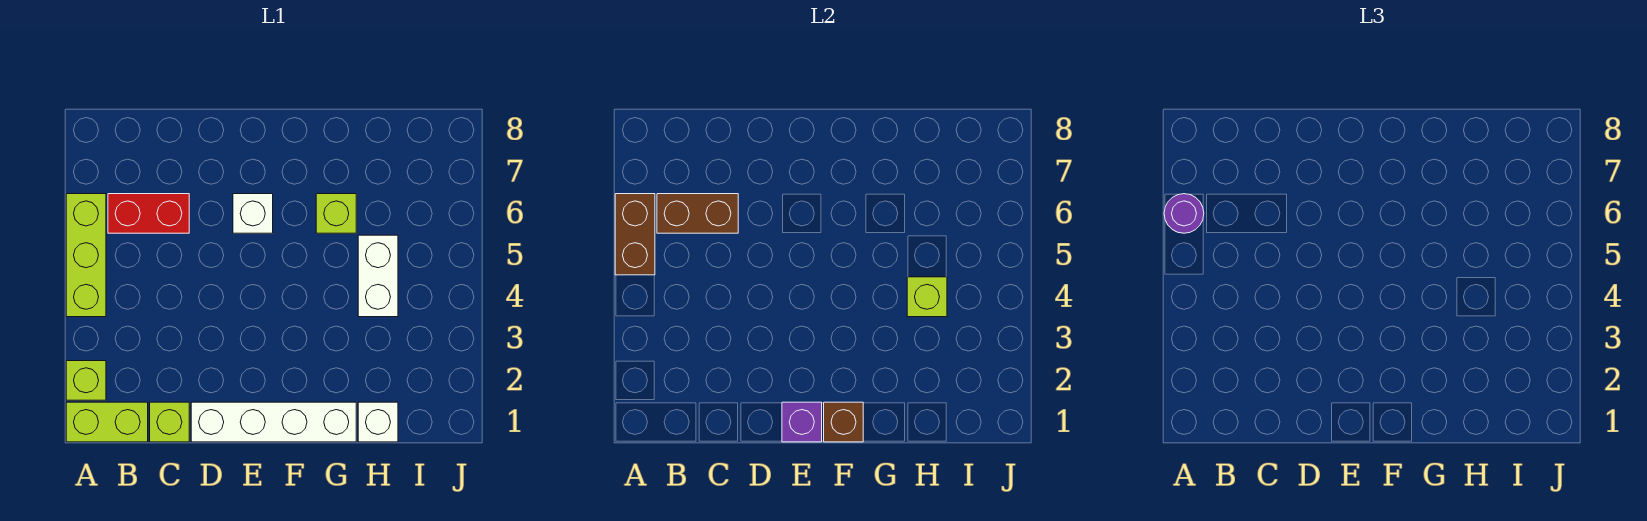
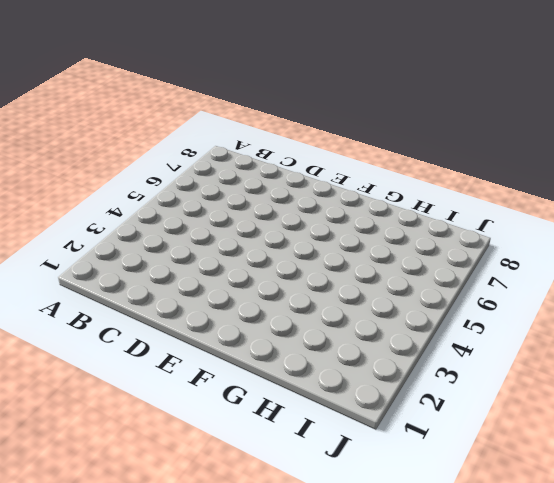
none -> lime brick A1:B1 level 1
none -> lime brick A2 level 1
none -> lime brick A4:A6 level 1

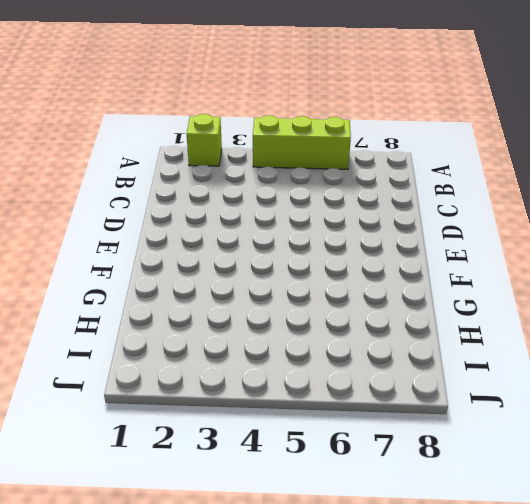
none -> lime brick A1:B1 level 1
none -> red brick B6:C6 level 1
none -> lime brick C1 level 1

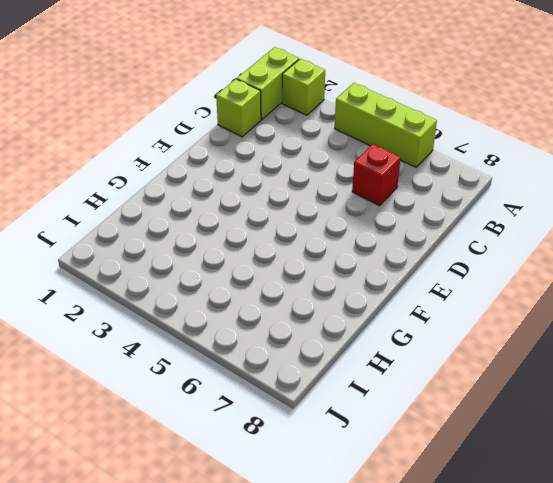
red brick C6 level 1 -> red brick B6:C6 level 1
none -> white brick D1:G1 level 1
none -> white brick E6 level 1
none -> lime brick G6 level 1

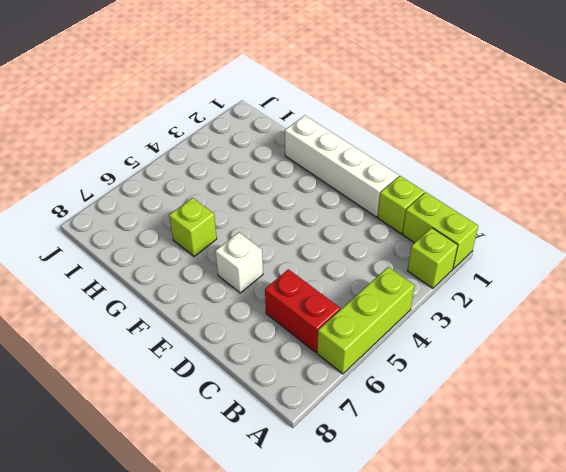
none -> white brick H1 level 1
none -> white brick H4:H5 level 1
none -> brown brick A5:A6 level 2

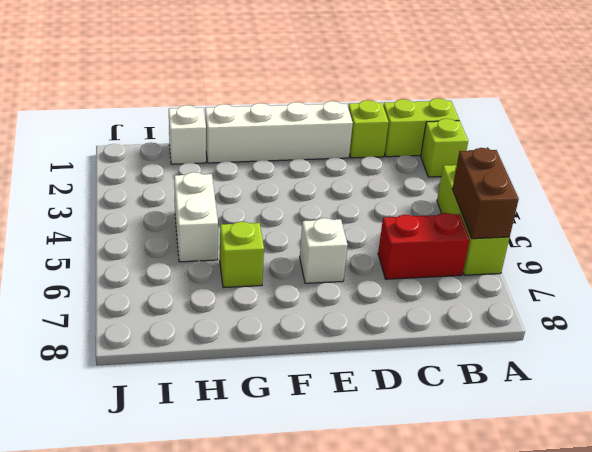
none -> brown brick B6:C6 level 2
none -> purple brick E1 level 2
none -> brown brick F1 level 2

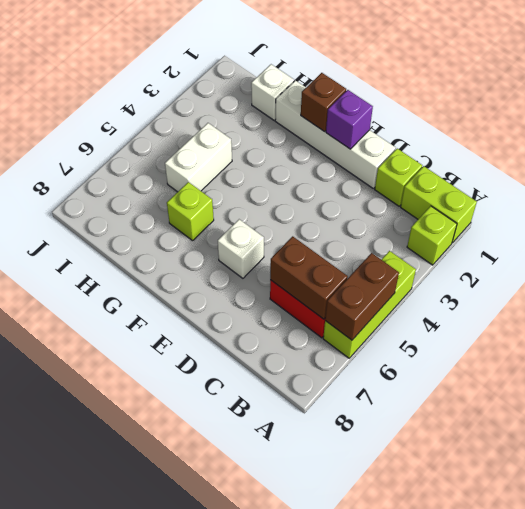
none -> lime brick H4 level 2
none -> purple round brick A6 level 3

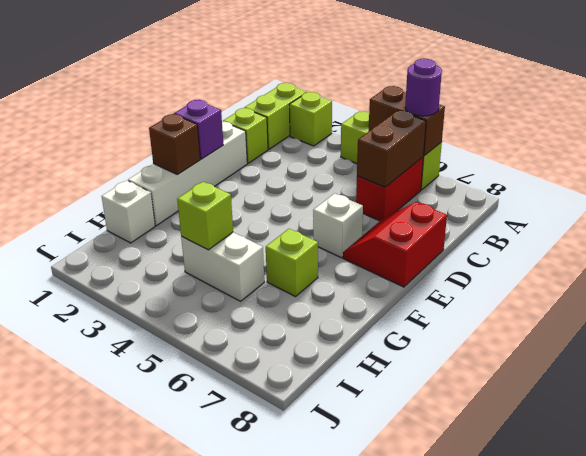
red slope D7:E8 level 1 top 8 -> none

